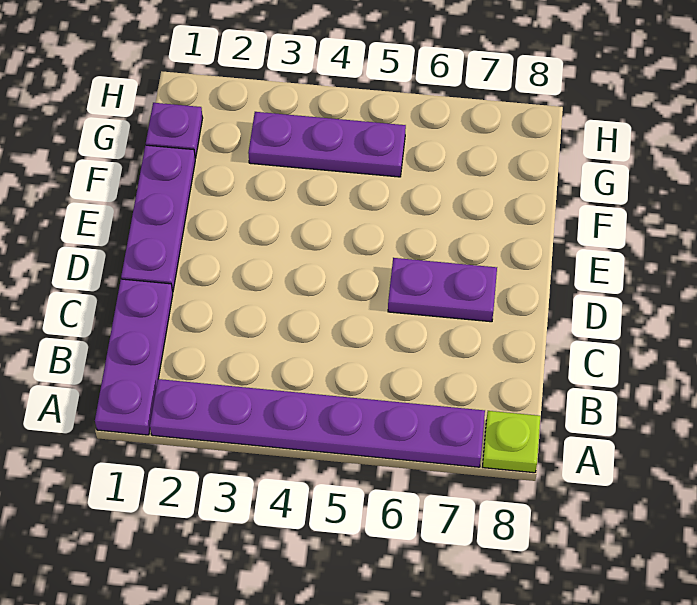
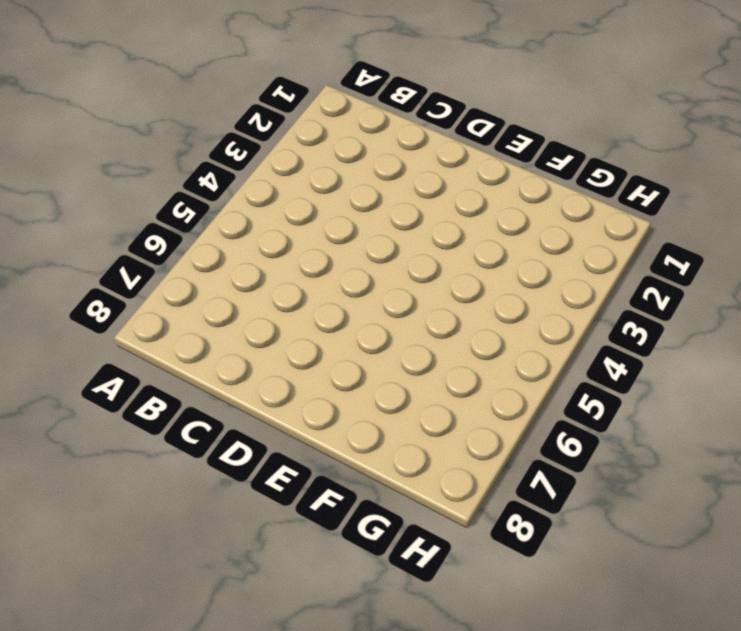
none -> purple plate A1:C1 level 1
none -> purple plate A2:A7 level 1

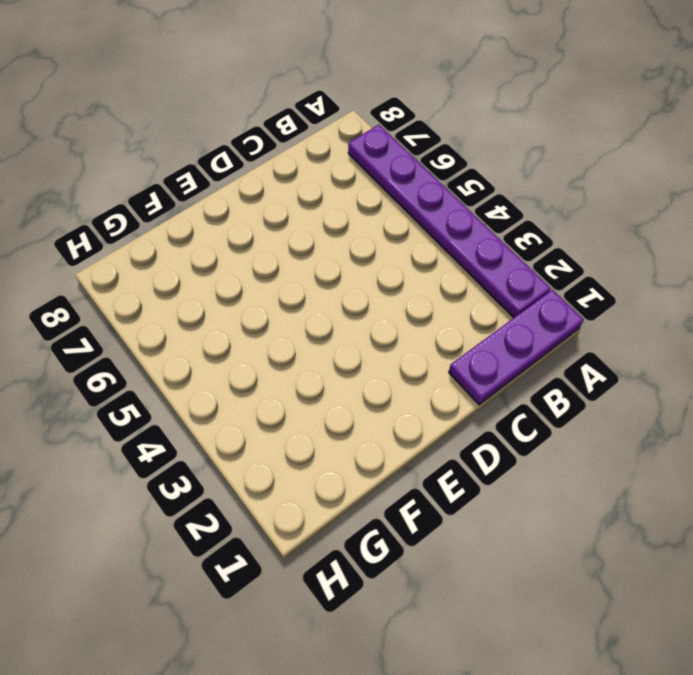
none -> lime plate A8 level 1
none -> purple plate D1:F1 level 1

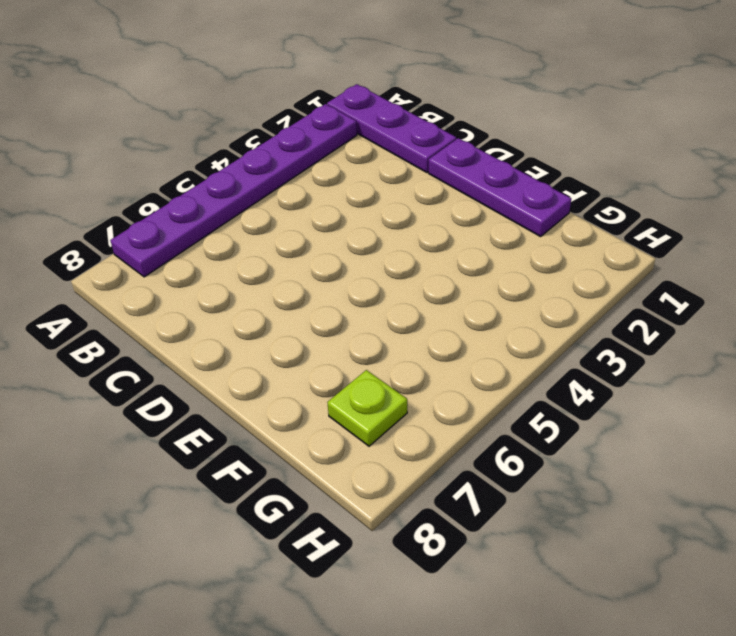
lime plate G7 level 1 -> lime plate A8 level 1
none -> purple plate D6:D7 level 1
none -> purple plate G1 level 1

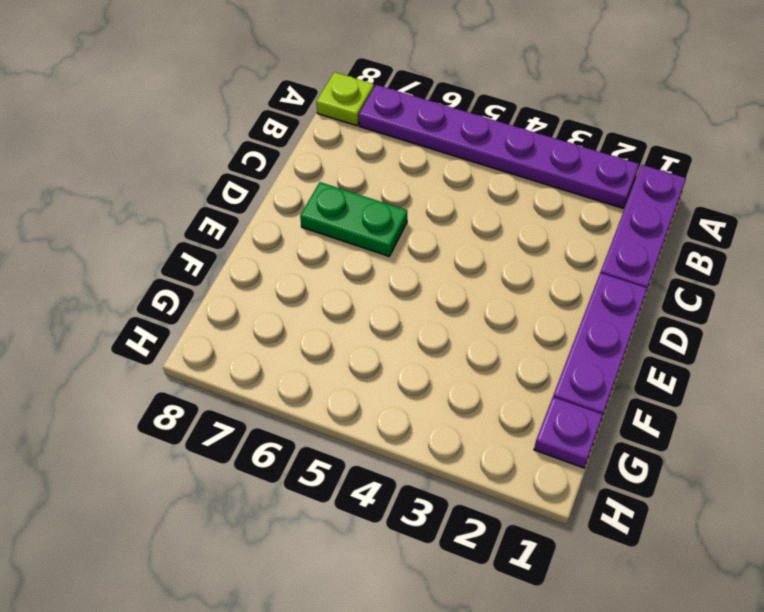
green plate D6:D7 level 1 -> purple plate D6:D7 level 1
none -> purple plate G3:G5 level 1

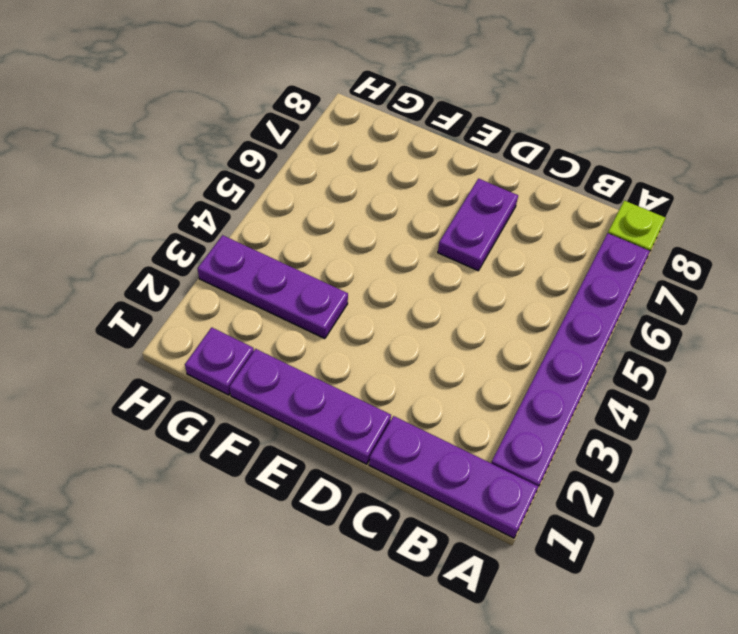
purple plate F3:H3 level 1 -> purple plate G3:G5 level 1

